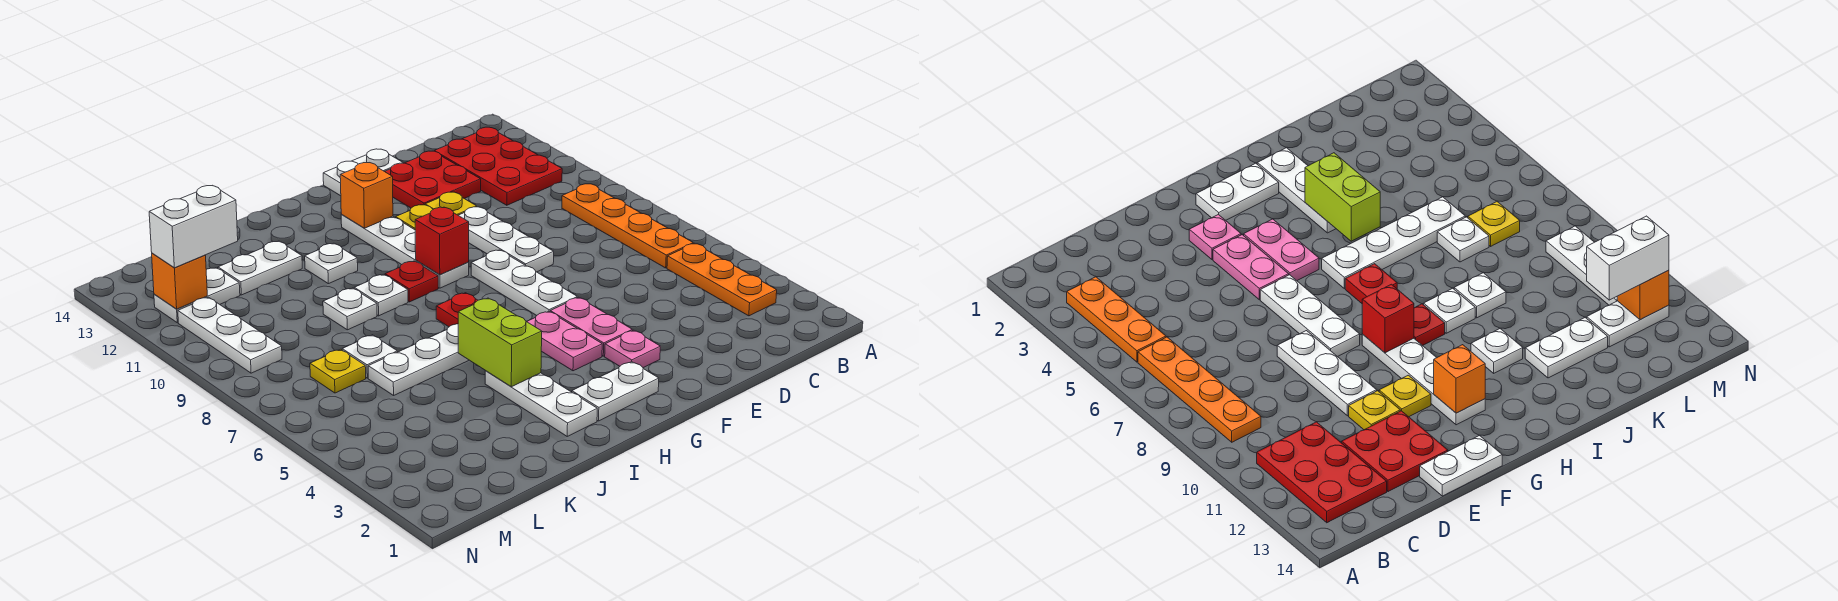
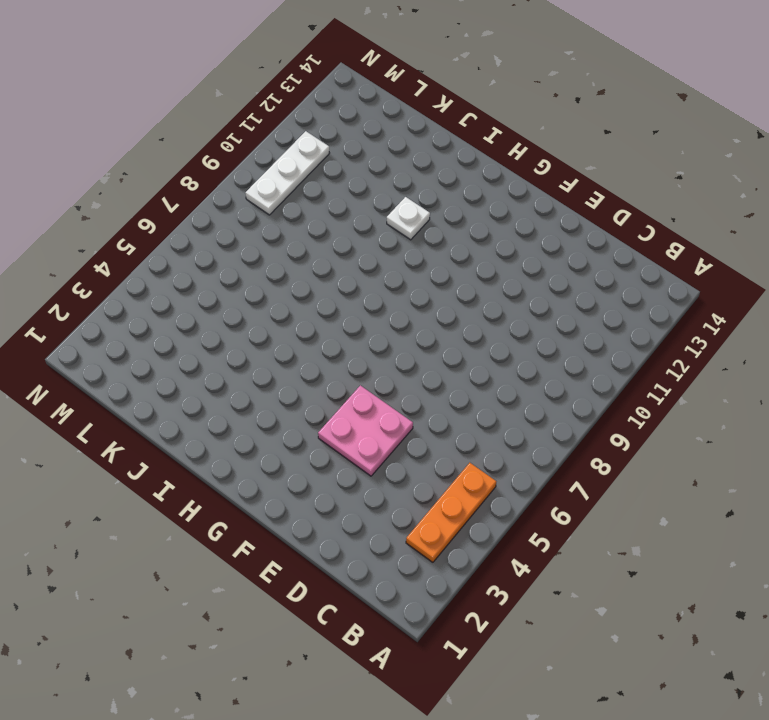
pink plate E4:F5 level 1 -> pink plate F4:F5 level 1
none -> orange plate B6:B9 level 1
none -> red plate B11:C13 level 1
none -> red plate D12:E13 level 1
none -> white plate E8:E10 level 1

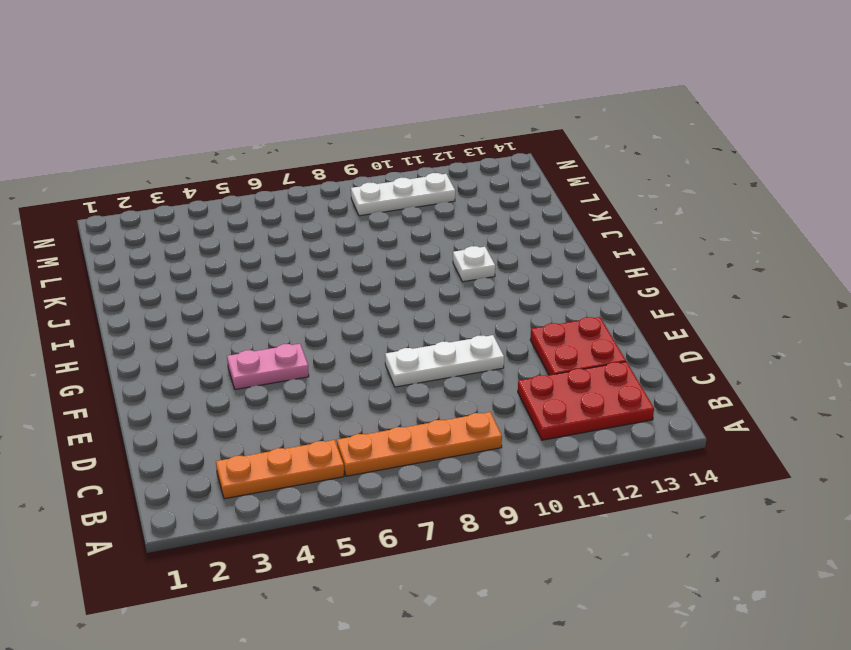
none -> yellow plate E11 level 1
none -> white plate E14:F14 level 1
none -> pink plate F3 level 1
none -> white plate F6:F8 level 1

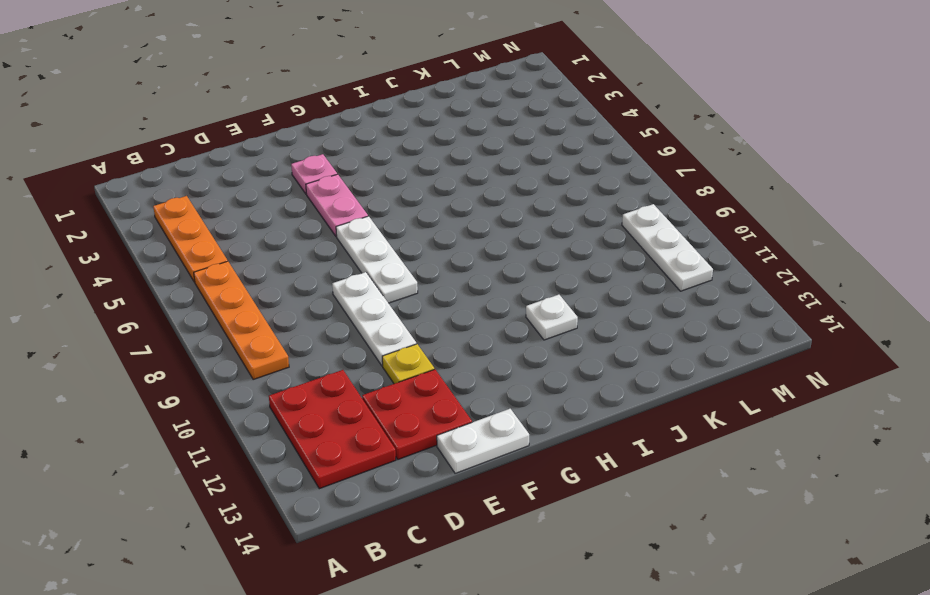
none -> yellow plate F11 level 1
none -> white plate G2:H2 level 1
none -> pink plate G4:G5 level 1
none -> white plate G9:G12 level 1

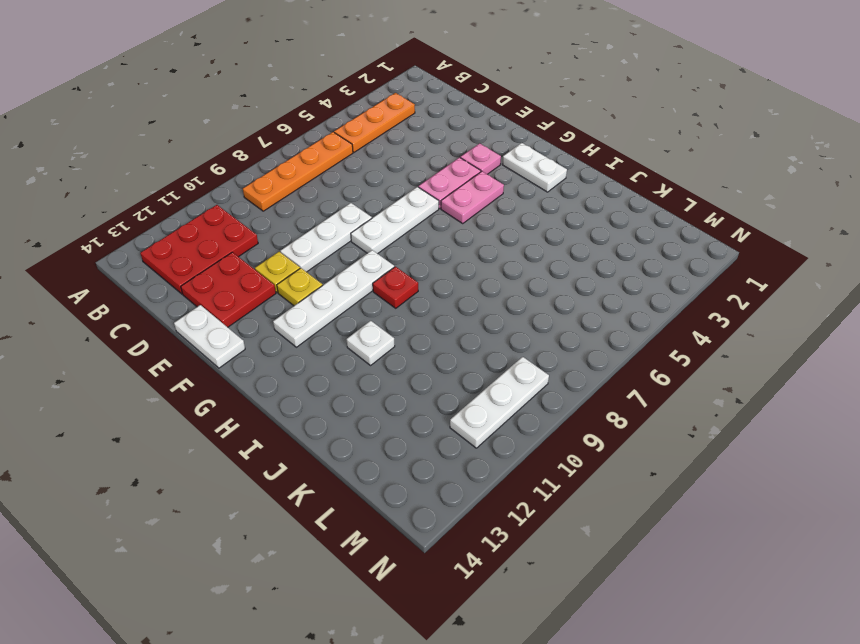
none -> white plate H6:K6 level 1
none -> red plate H7 level 1
none -> white plate I2:I4 level 1
none -> white plate I9 level 1

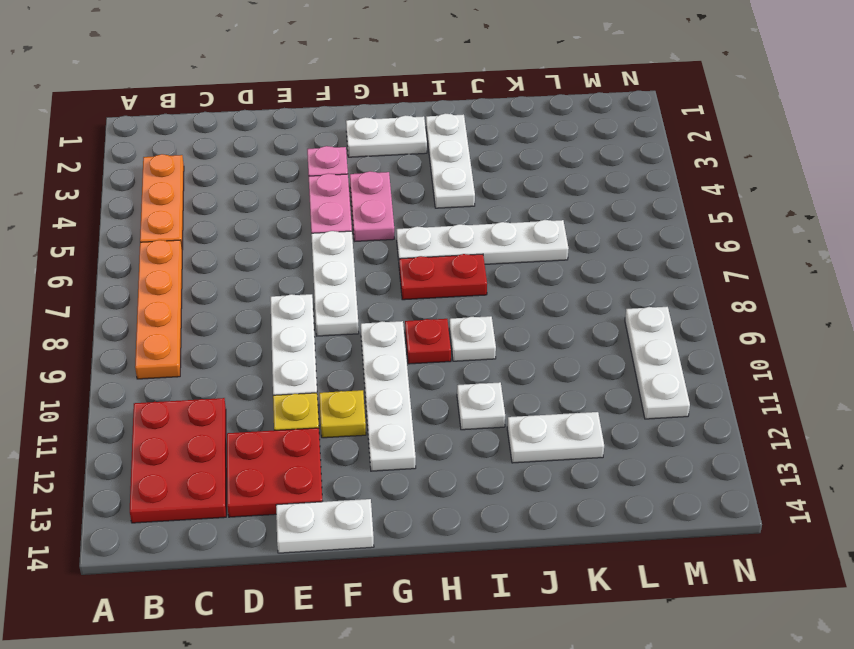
red plate H7:I7 level 1 -> red plate H7 level 1
none -> white plate J9 level 1
none -> white plate K7 level 1
none -> yellow plate L7 level 1
none -> white plate L12:M12 level 1

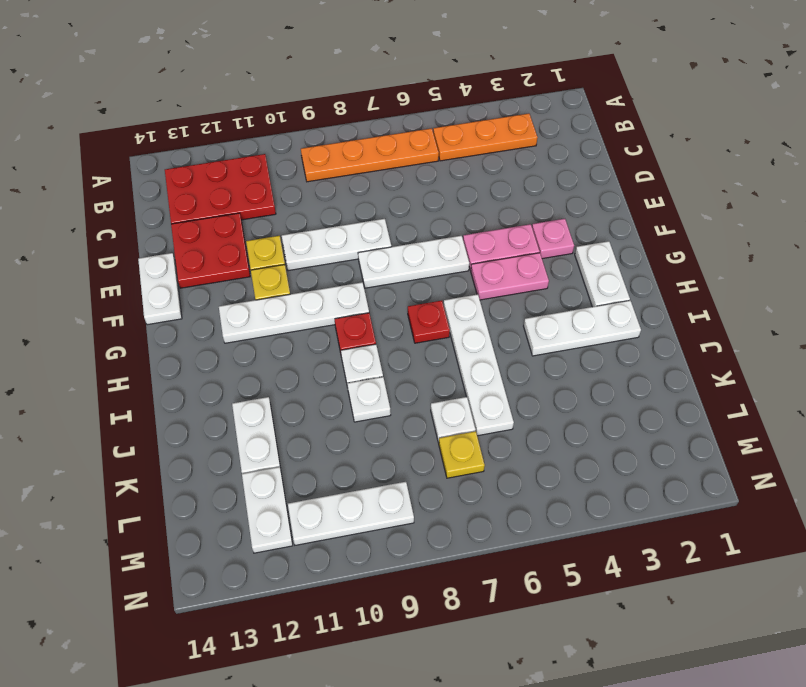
none -> white plate I11 level 1
none -> red brick G9 level 2
none -> orange brick G12 level 2
none -> lime brick I4:I5 level 2

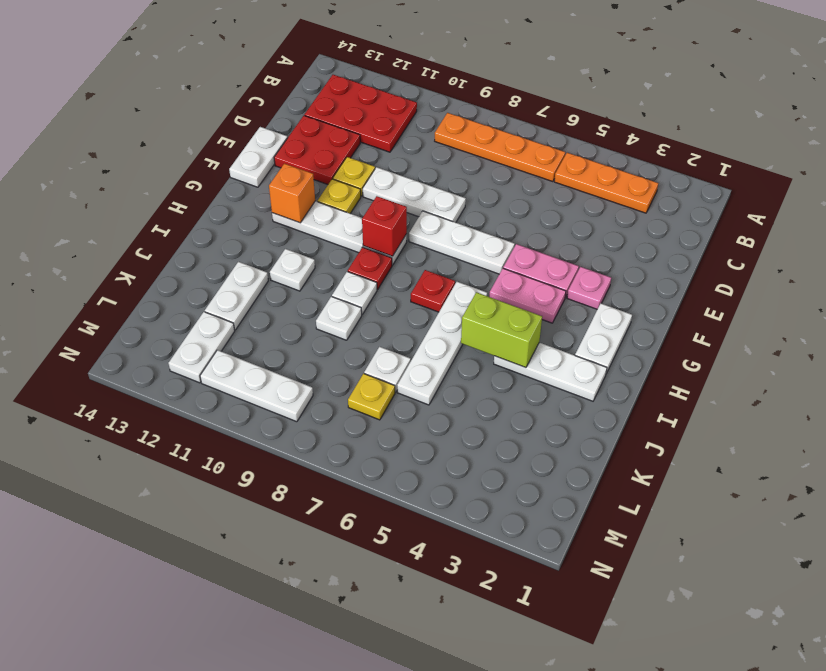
none -> orange brick M12 level 2
none -> white brick L12:M12 level 3

